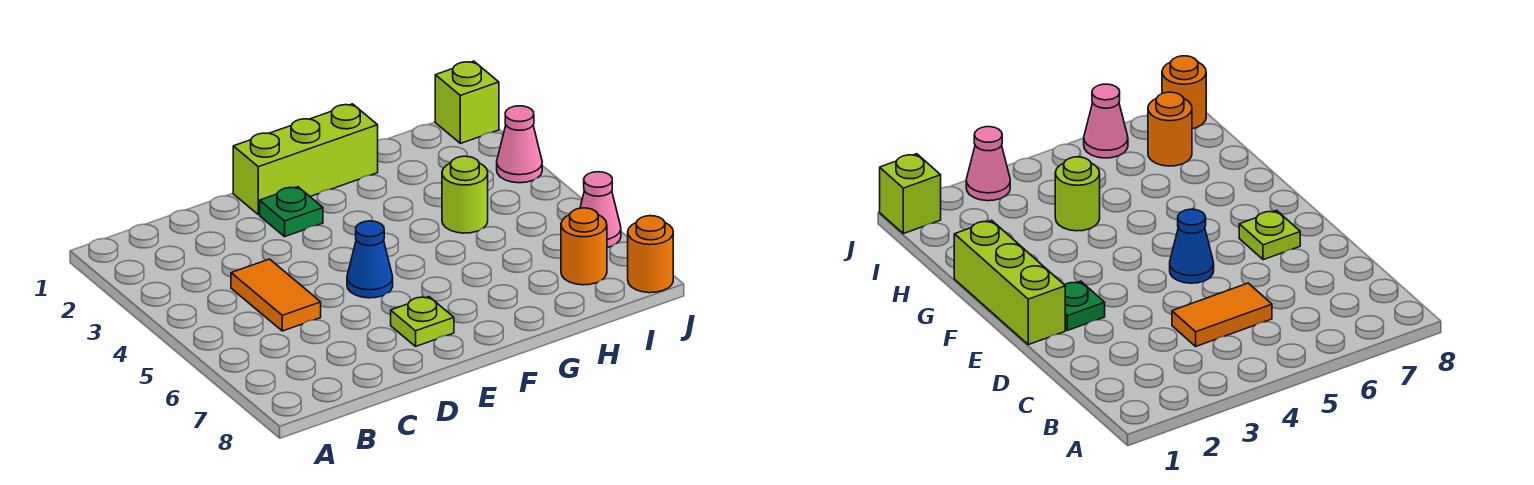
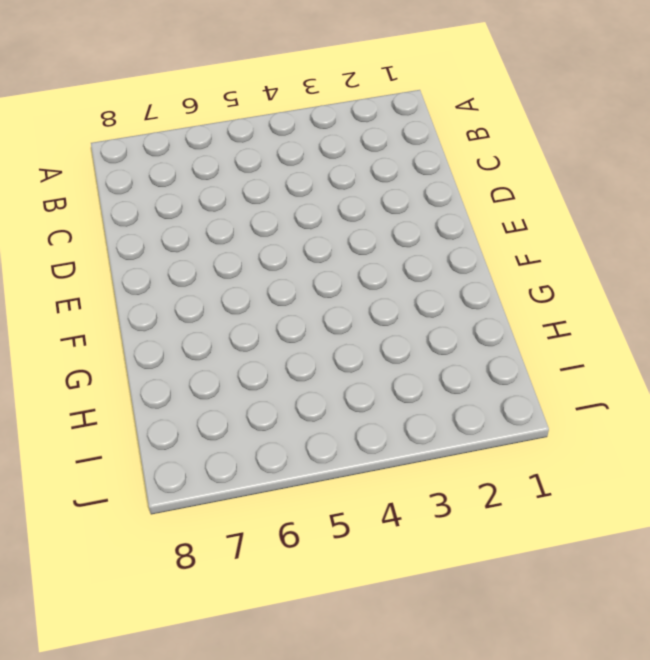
none -> orange tile C4:C5 level 1
none -> lime brick E1:G1 level 1

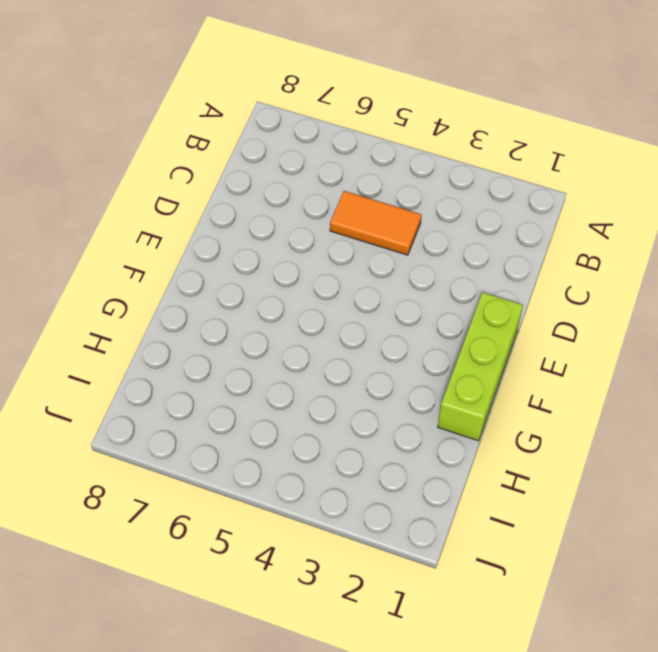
none -> green plate E2 level 1
none -> blue cone E5 level 1

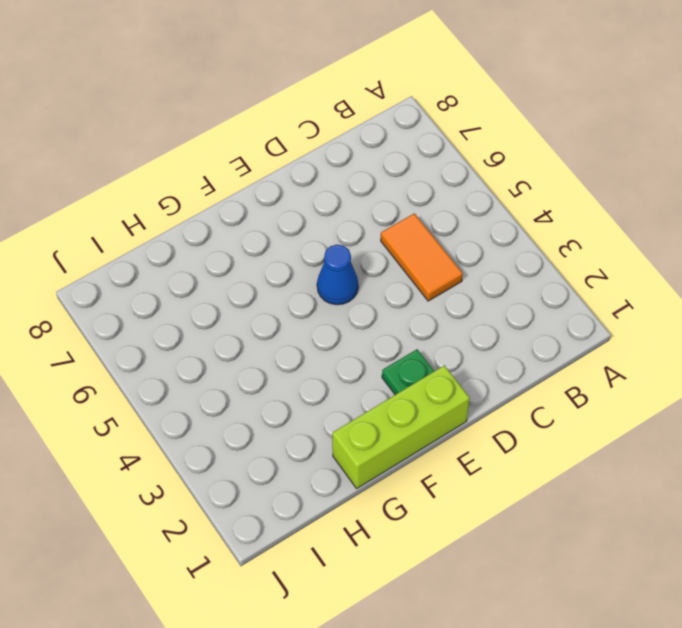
none -> lime plate E7 level 1
none -> lime round brick H4 level 1

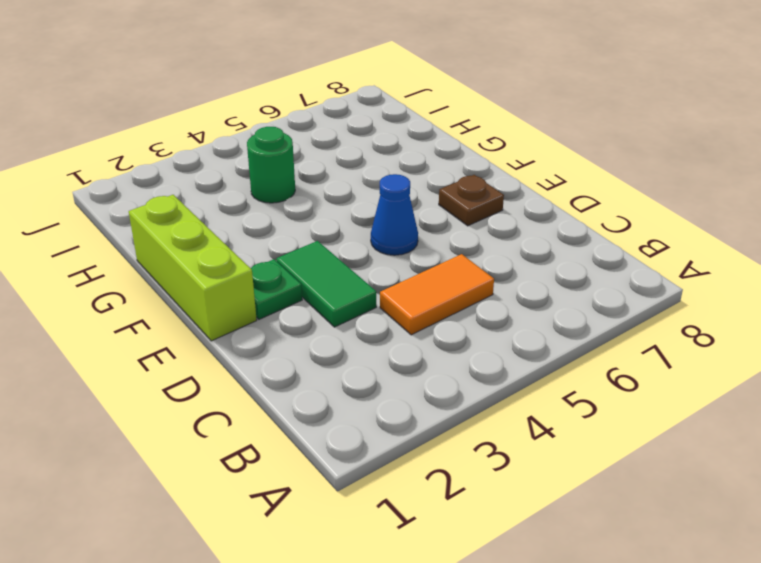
green tile D3:E3 level 1 -> none
brown plate E7 level 1 -> lime plate E7 level 1
green round brick H4 level 1 -> lime round brick H4 level 1
none -> orange round brick I7 level 1
none -> lime brick J1 level 1

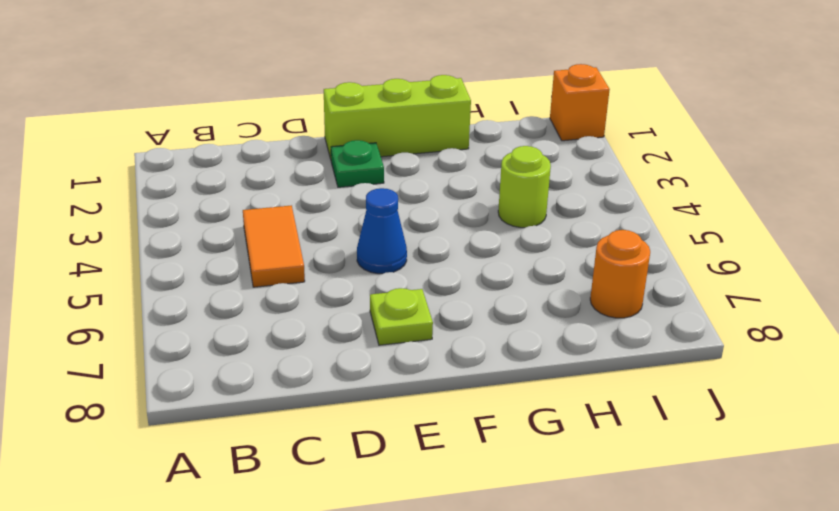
orange brick J1 level 1 -> lime brick J1 level 1
none -> pink cone J3 level 1
none -> pink cone J6 level 1

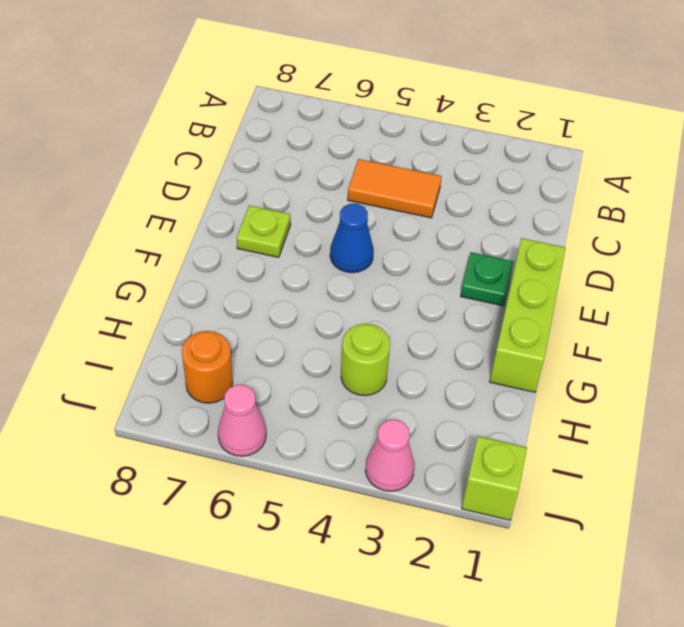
none -> orange round brick J8 level 1

